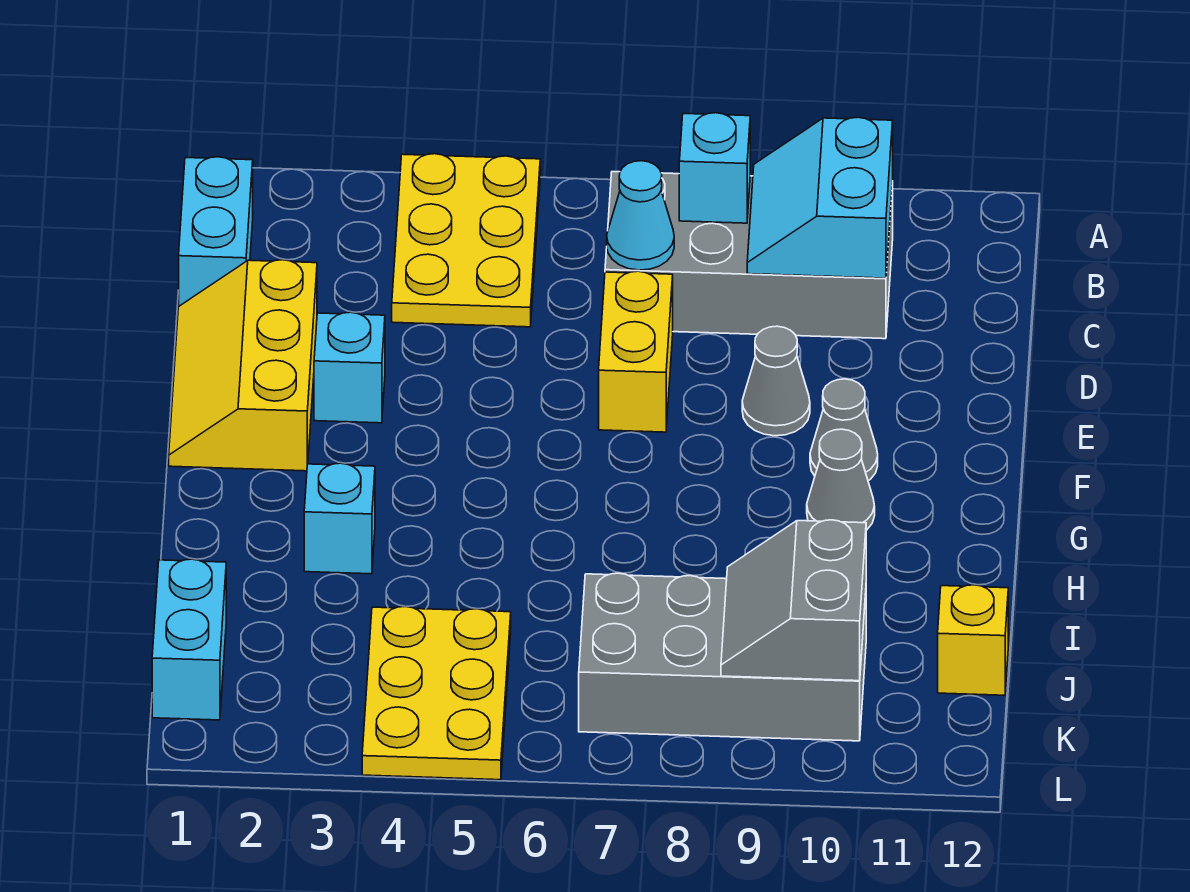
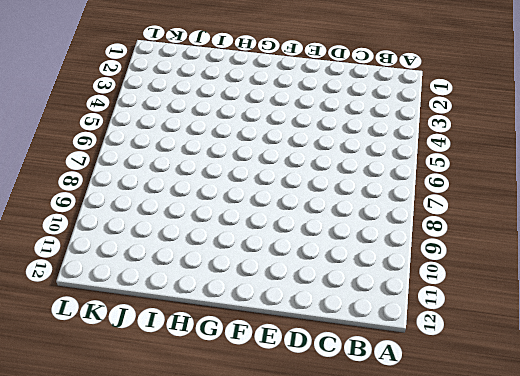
none -> yellow plate A4:C5 level 1
none -> cyan brick B1:C1 level 1
none -> grey brick B7:C10 level 1

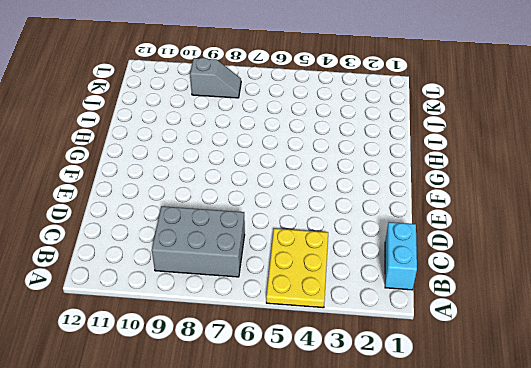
grey brick B7:C9 level 1 -> grey brick B7:C10 level 1
grey slope K8:K9 level 1 top 9 -> grey brick J7:K10 level 1
none -> yellow slope D1:F2 level 1 top 2
none -> yellow brick D7:E7 level 1
none -> cyan brick E3 level 1

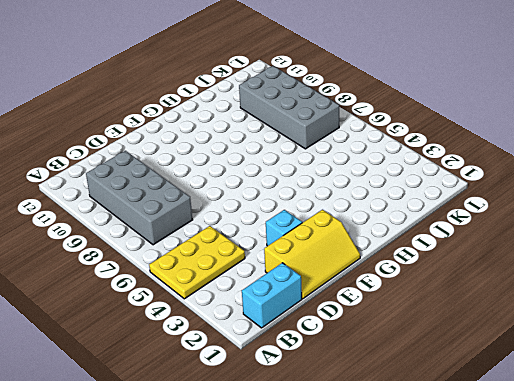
none -> yellow brick D7:E7 level 1
none -> grey cone E9 level 1
none -> grey cone F10 level 1

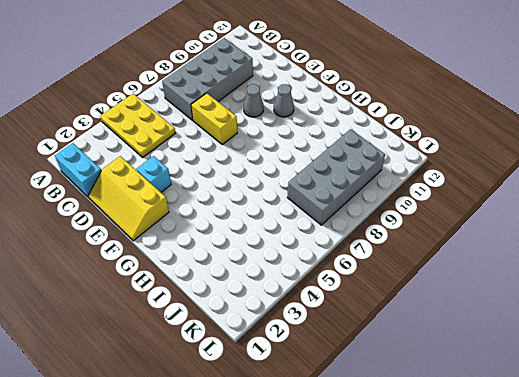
none -> grey cone G10 level 1
none -> cyan brick H3 level 1
none -> cyan brick J1:K1 level 1

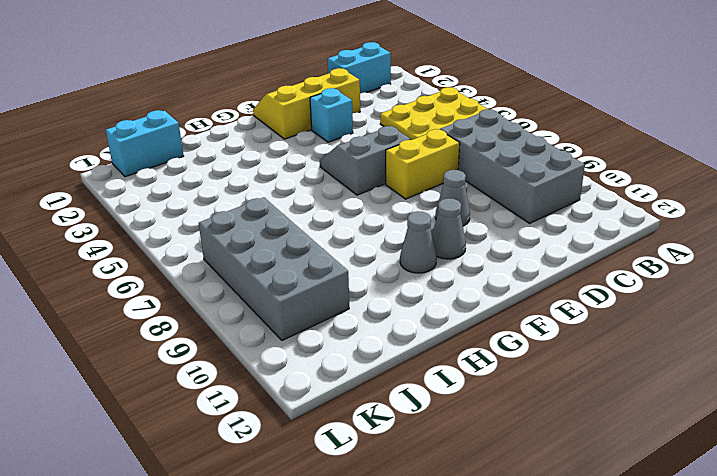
grey slope E5:F6 level 1 top 6 -> grey slope J9:K10 level 2 top 10
none -> cyan brick H3 level 1
none -> yellow plate J4:L5 level 1
none -> yellow brick J12 level 1

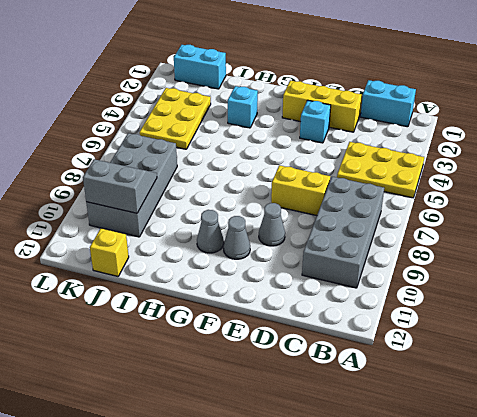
yellow plate J3:K5 level 1 -> yellow plate J4:L5 level 1
none -> cyan brick B8 level 2
none -> cyan slope B9:C10 level 2 top 10
none -> cyan cone C7 level 2

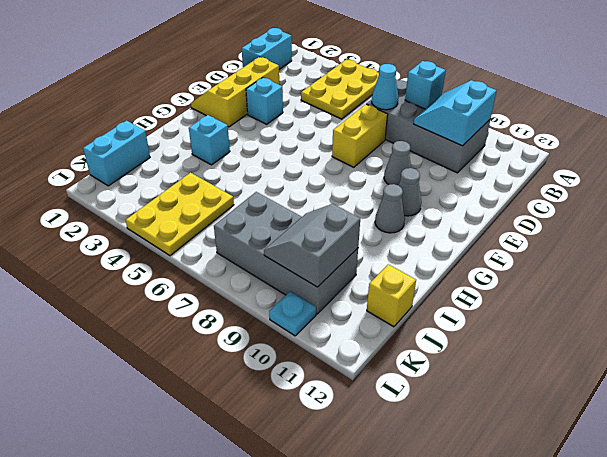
cyan plate L10 level 1 -> none

